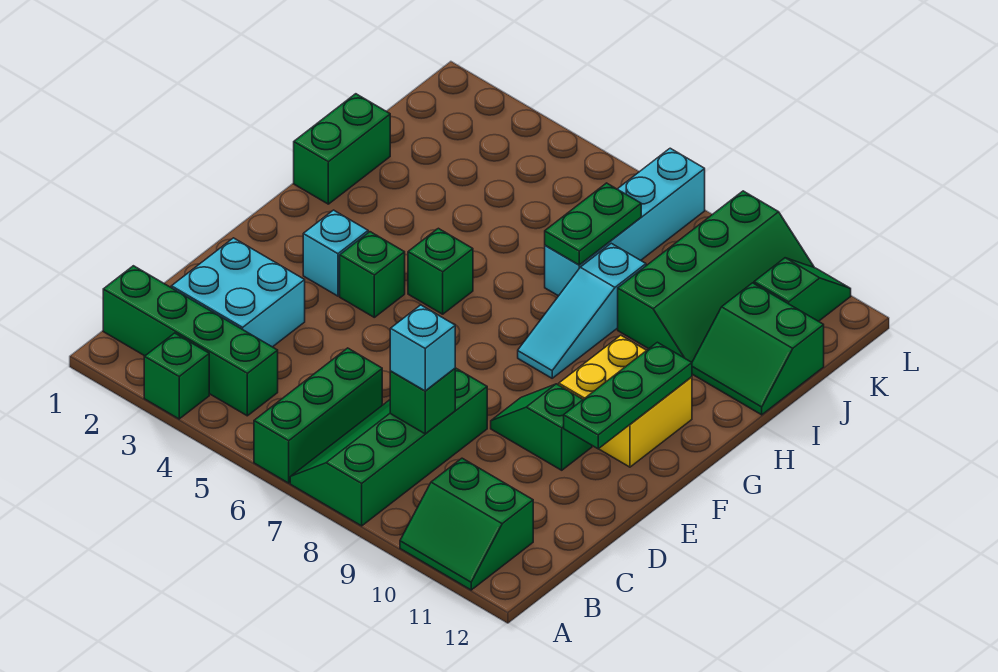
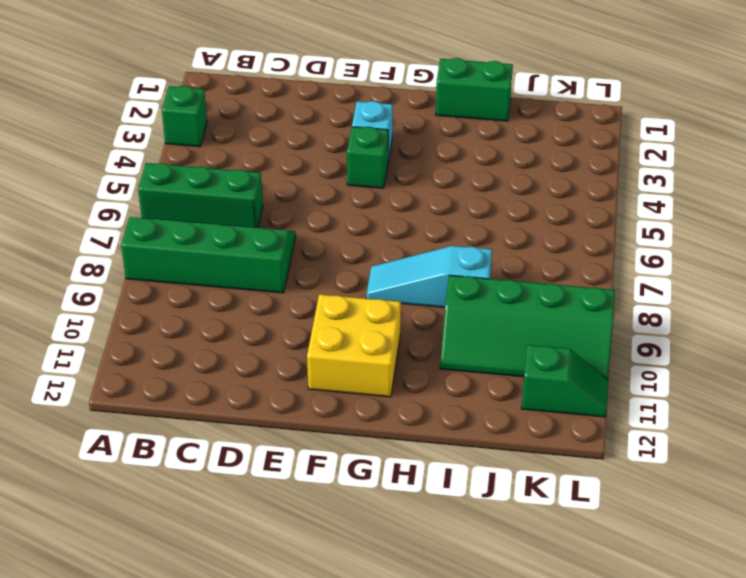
none -> green slope A10:B11 level 1 top B
none -> green brick B1:B4 level 1
none -> cyan brick C2:D3 level 1

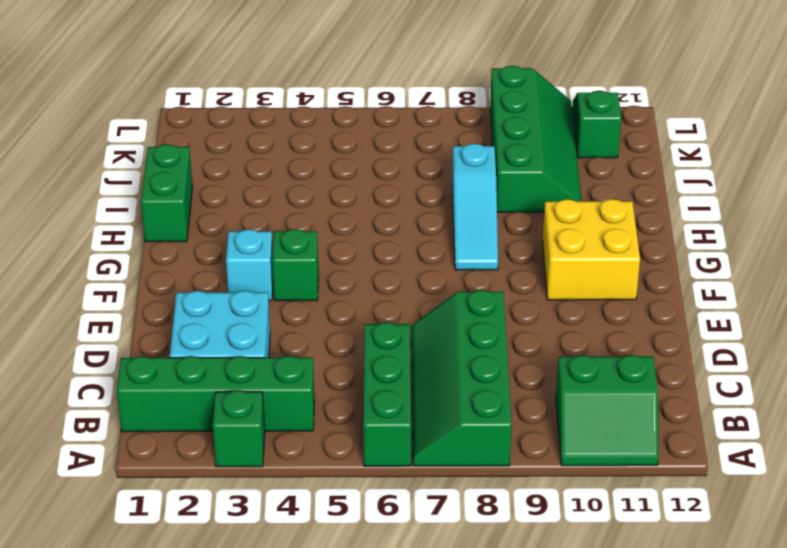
none -> green slope E9:E10 level 1 top 10
none -> green brick G5 level 1
none -> cyan brick I7:L7 level 1

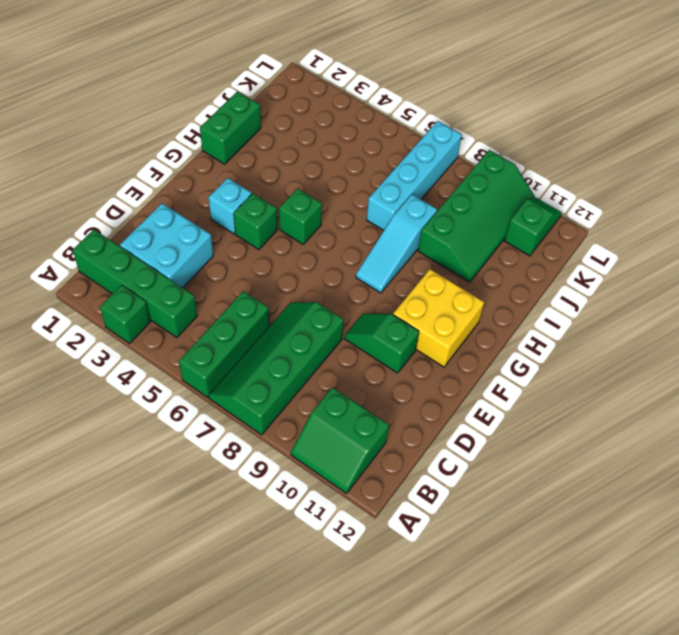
none -> green slope I11:J12 level 1 top J
none -> green brick C8 level 2
none -> green plate E11:G11 level 2

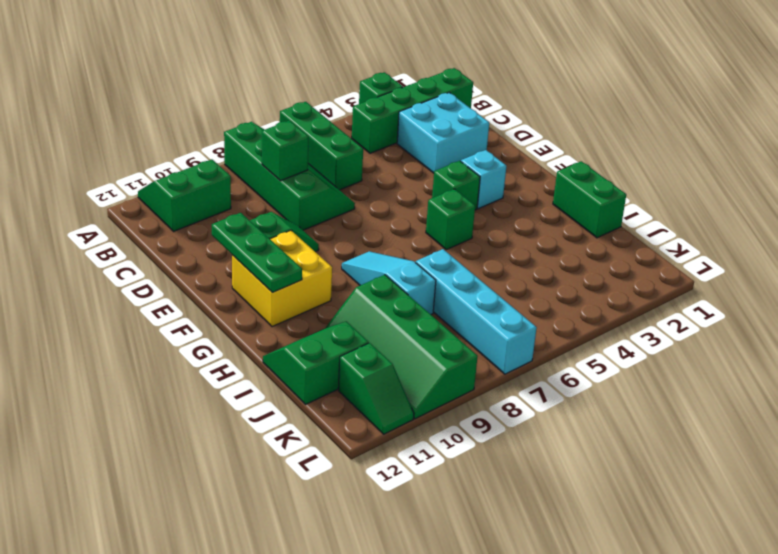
none -> green plate I7:J7 level 2
none -> cyan brick C8 level 3

